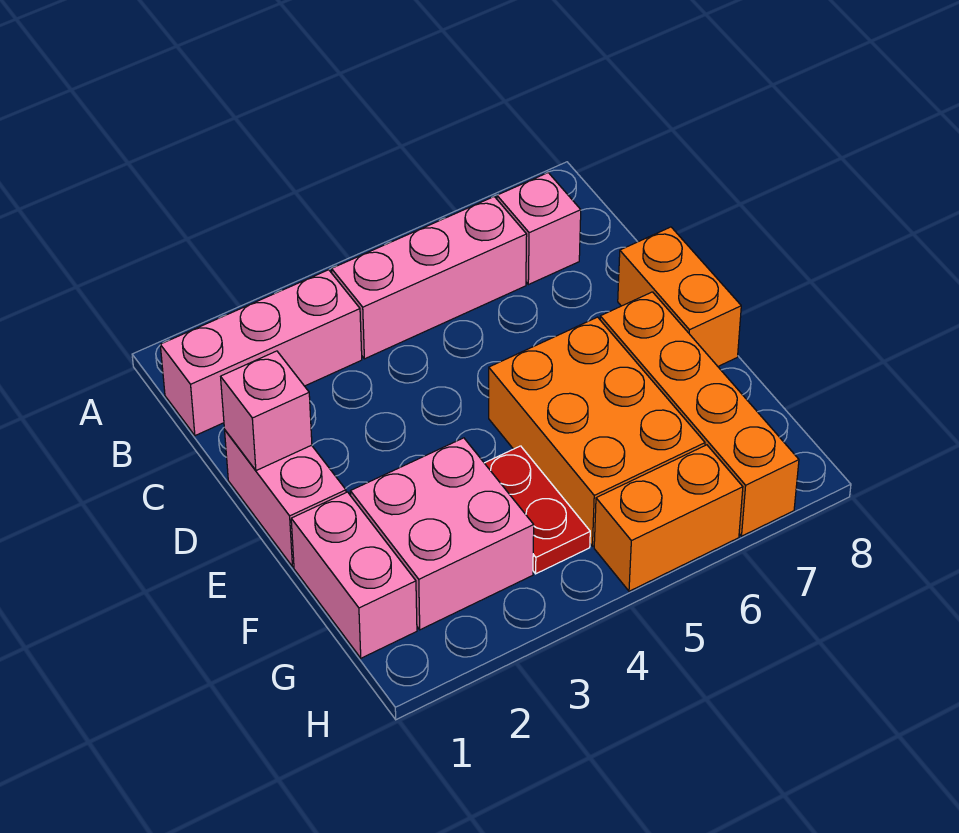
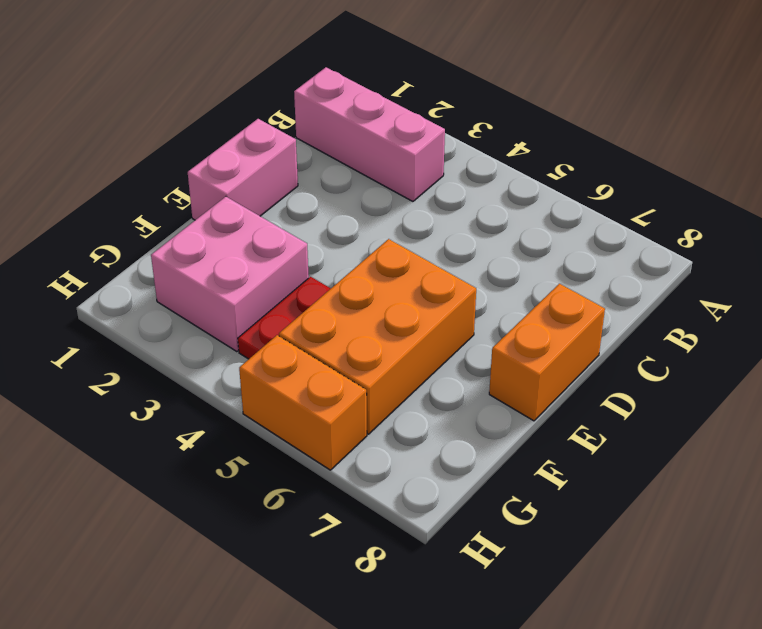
none -> pink brick B4:B6 level 1
none -> pink brick B7 level 1
none -> orange brick E7:H7 level 1

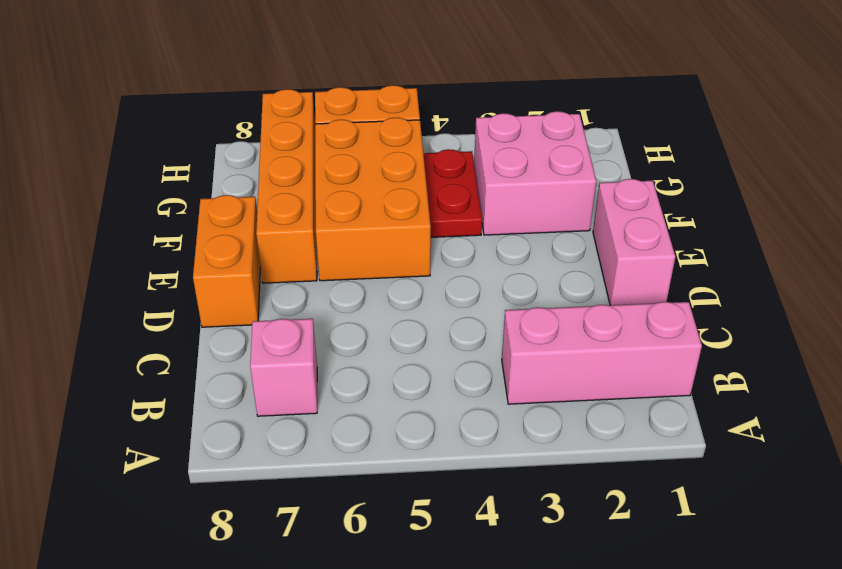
none -> pink brick B4:B6 level 1
none -> pink brick F1:G1 level 1
none -> pink brick D1 level 2

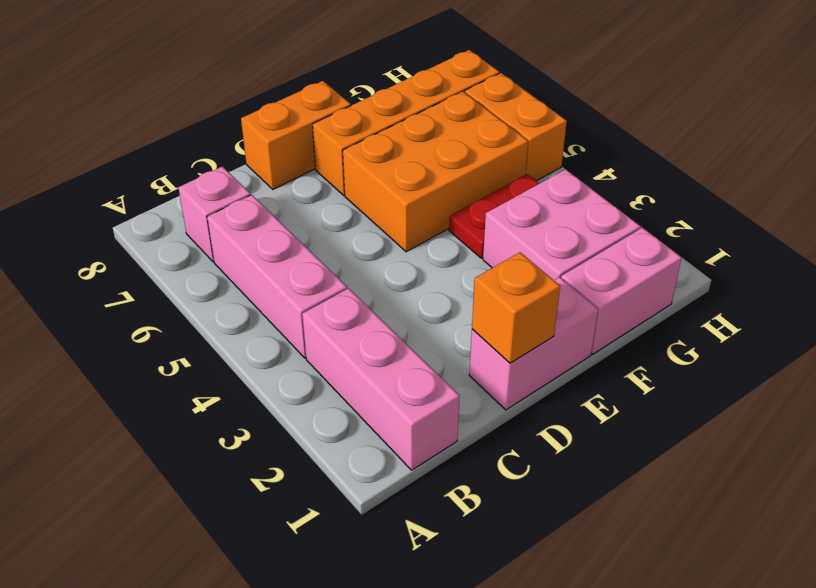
orange brick D1 level 2 -> pink brick D1 level 2

